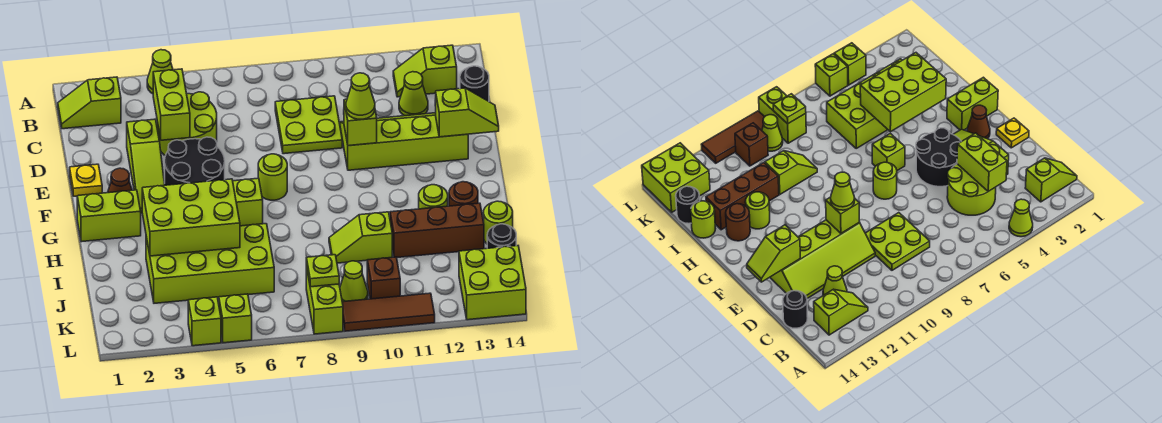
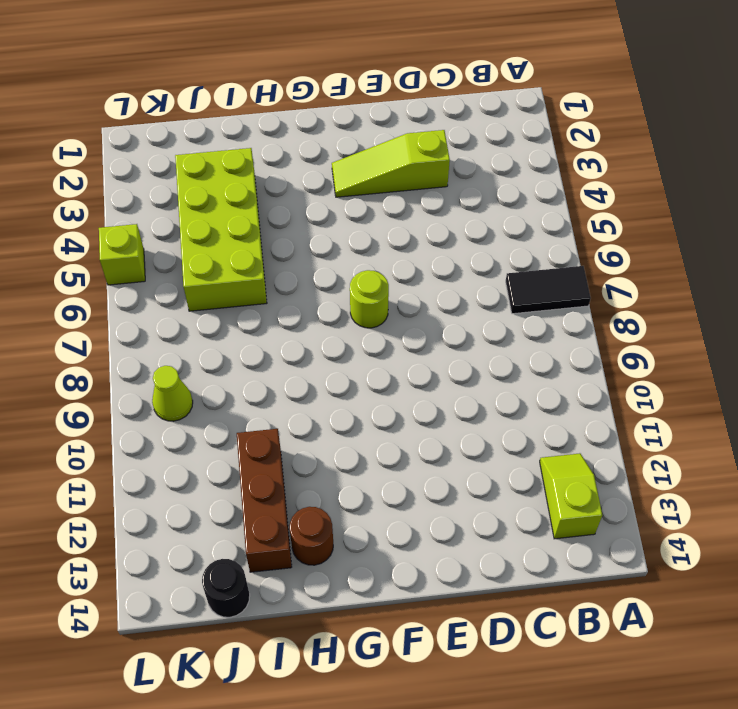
black tile A7:B7 level 1 -> none
none -> lime cone A4 level 1
none -> lime slope B1:B2 level 1 top 2
none -> lime round brick C4:D5 level 1
none -> lime plate C8:D9 level 1

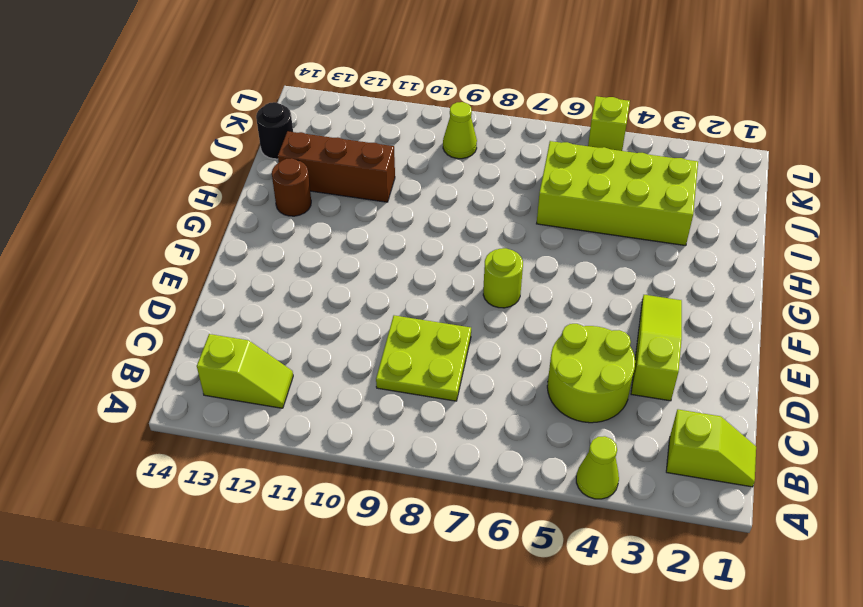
none -> lime cone C12 level 1
none -> black round brick C14 level 1
none -> lime slope D10:E13 level 1 top E
none -> yellow plate E1 level 1

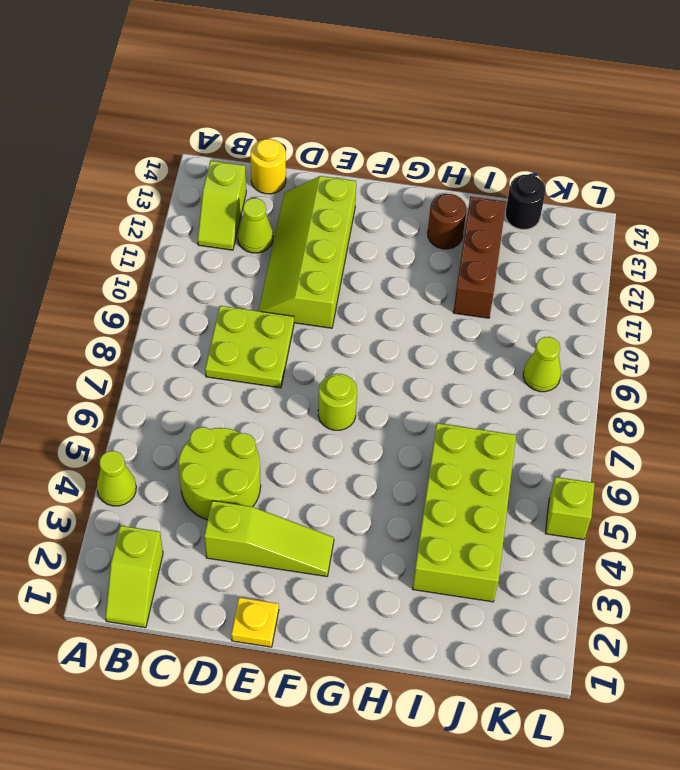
yellow round brick C14 level 1 -> black round brick C14 level 1
none -> black round brick E4:F5 level 1
none -> brown cone F2 level 1
none -> lime brick G1:G2 level 1
none -> lime brick G6 level 1

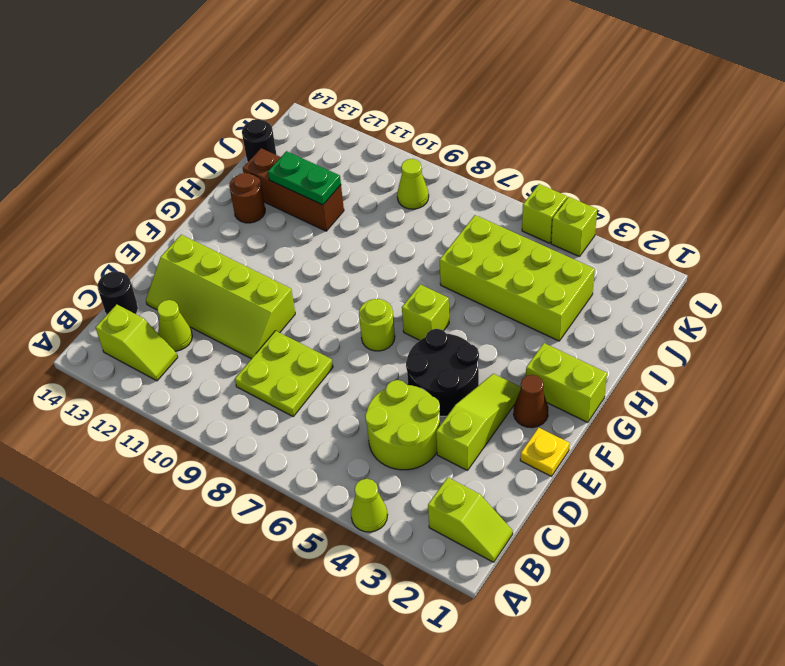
green plate I11:I12 level 2 -> none
none -> lime round brick H12 level 1
none -> lime slope I9:I10 level 1 top 10
none -> lime round brick I14 level 1
none -> lime brick K8:L8 level 1

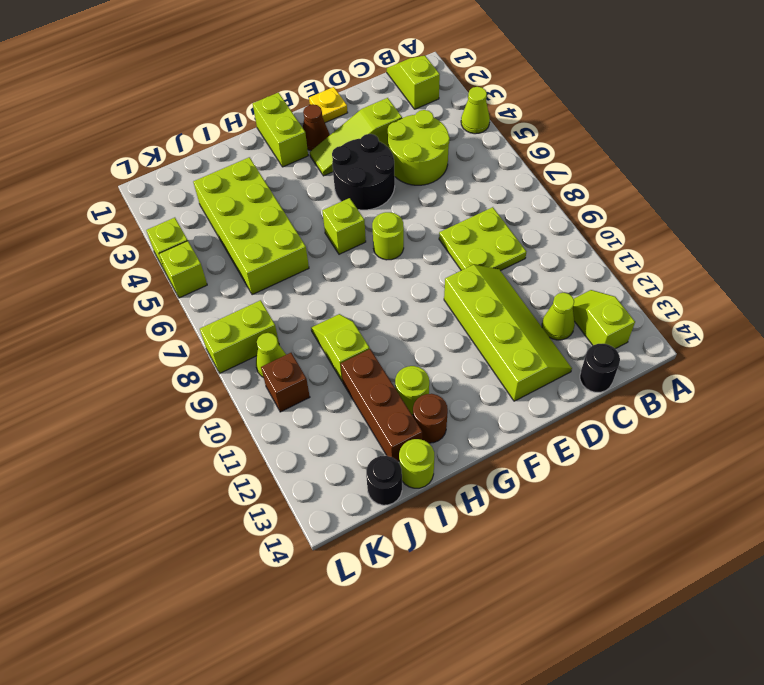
none -> lime brick K13:L14 level 1
none -> brown tile L9:L11 level 1
none -> lime brick C4:D4 level 2
none -> lime brick E10 level 2

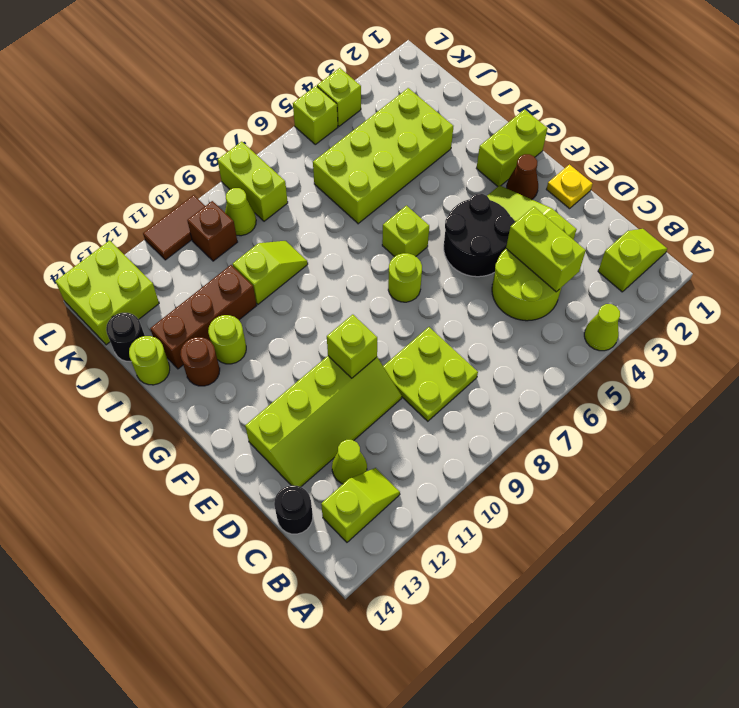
brown tile L10:L11 level 1 -> brown tile L9:L11 level 1
none -> lime slope E13:E14 level 2 top 13
none -> lime brick H3:I5 level 2
none -> lime plate K8 level 2
none -> lime cone E10 level 3

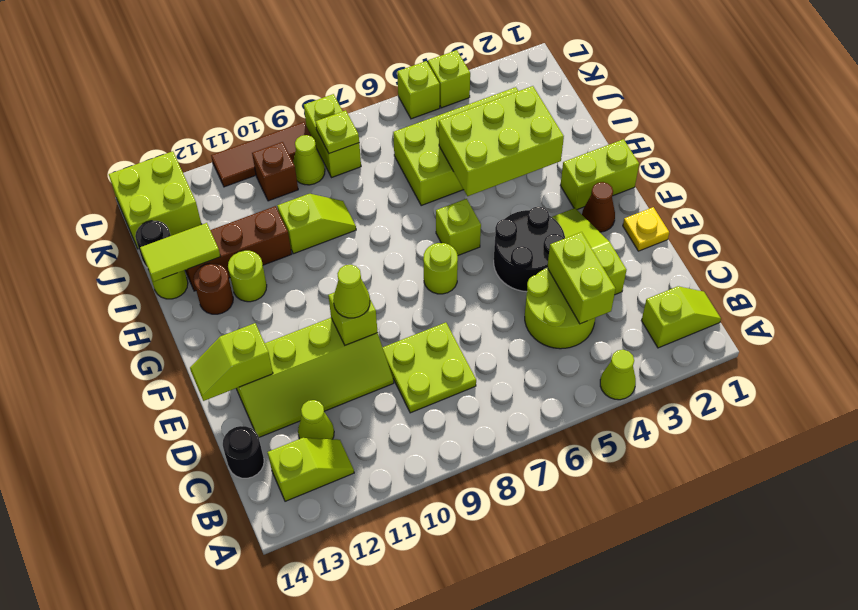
lime tile I13:I14 level 2 -> none

